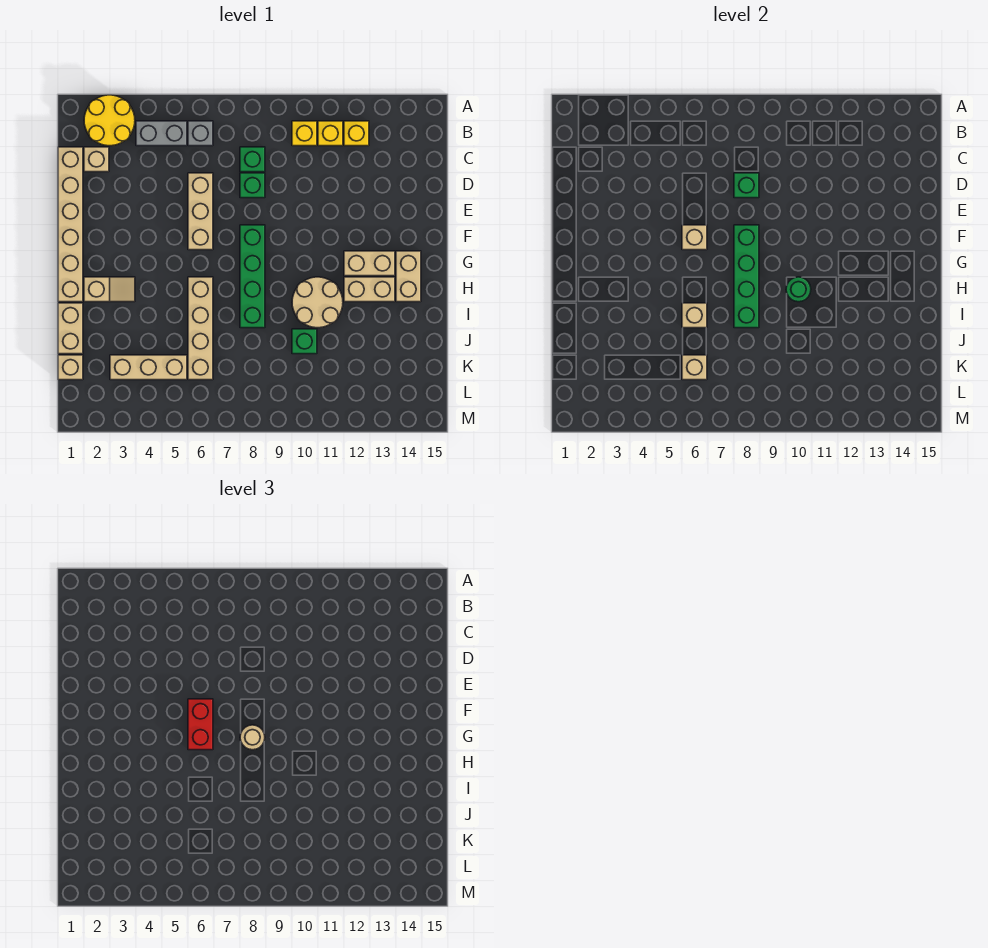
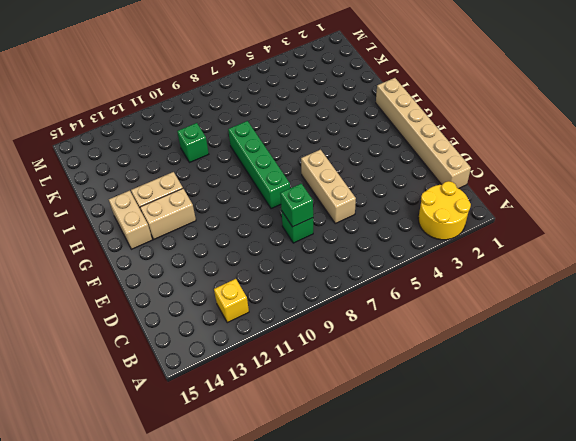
none -> grey brick B4:B5 level 1
none -> grey brick B6 level 1
none -> yellow brick B10 level 1
none -> yellow brick B11 level 1

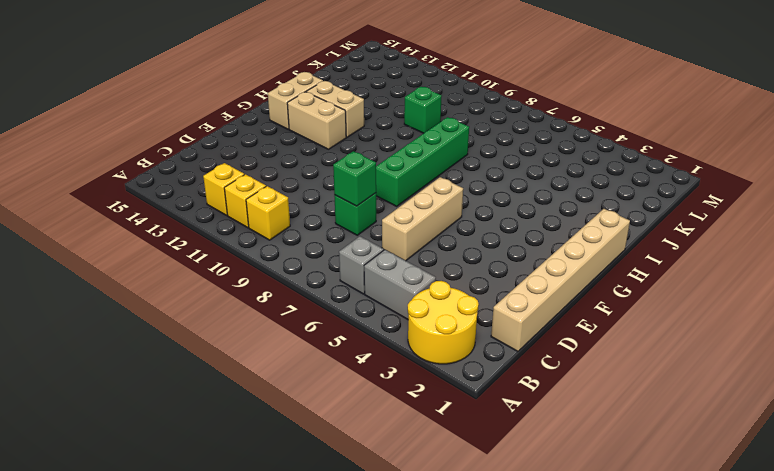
none -> tan brick C2 level 1
none -> green brick C8 level 1
none -> tan slope H2:H3 level 1 top 2
none -> tan brick H6:K6 level 1

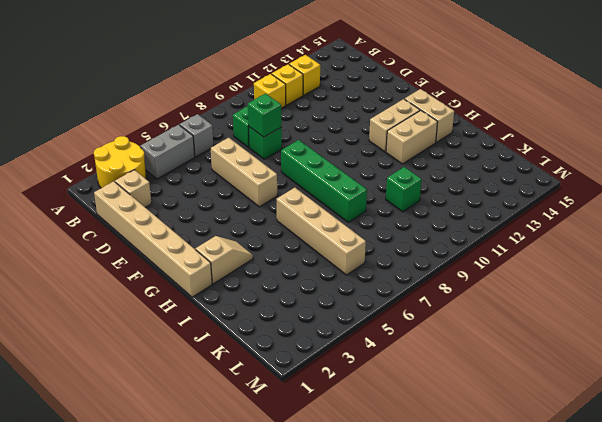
none -> tan round brick H10:I11 level 1
none -> tan brick I1:J1 level 1
none -> tan brick K1 level 1
none -> tan brick K3:K5 level 1

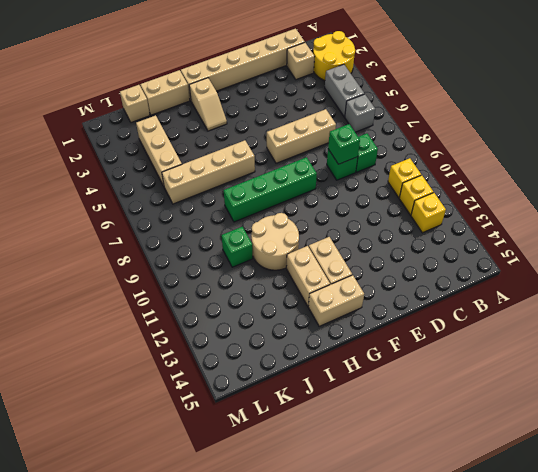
none -> tan brick F6 level 2
none -> green brick F8:I8 level 2
none -> green round brick H10 level 2
none -> tan brick I6 level 2

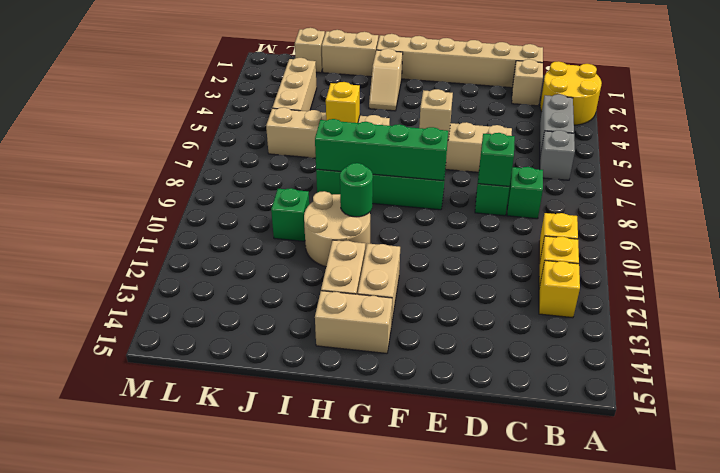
yellow brick I6 level 2 -> tan brick I6 level 2
none -> tan brick K6 level 2
none -> red brick F6:G6 level 3
none -> tan round brick G8 level 3

